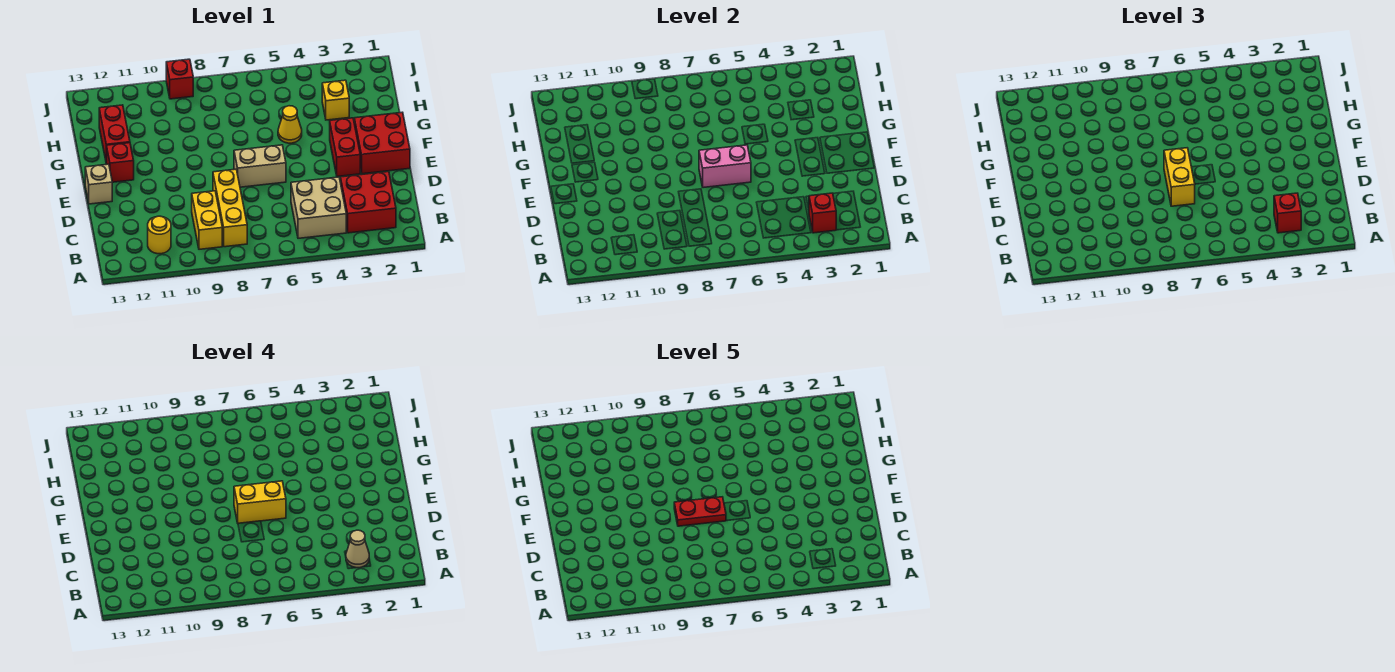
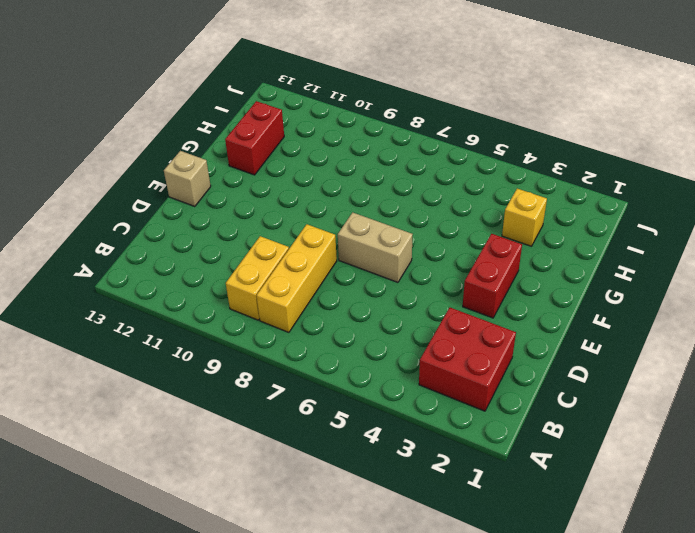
none -> tan brick B4:C5 level 1
none -> yellow round brick B11 level 1
none -> red brick E1:F2 level 1

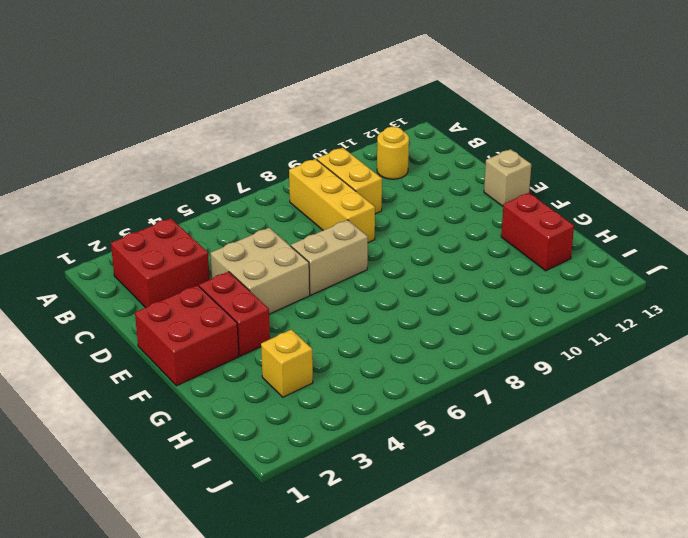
tan brick D4:E5 level 1 -> tan brick B4:C5 level 1
none -> red brick F12 level 1
none -> yellow cone G5 level 1
none -> red brick J9 level 1

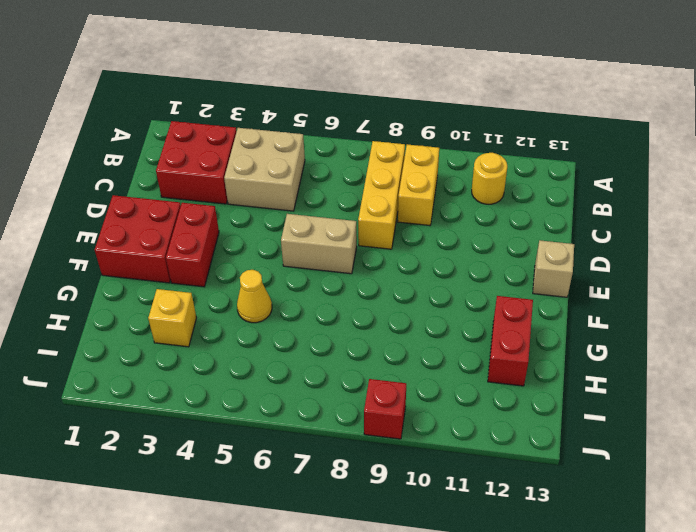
none -> red brick F12 level 1
none -> red brick B3 level 2
none -> pink brick E6:E7 level 2

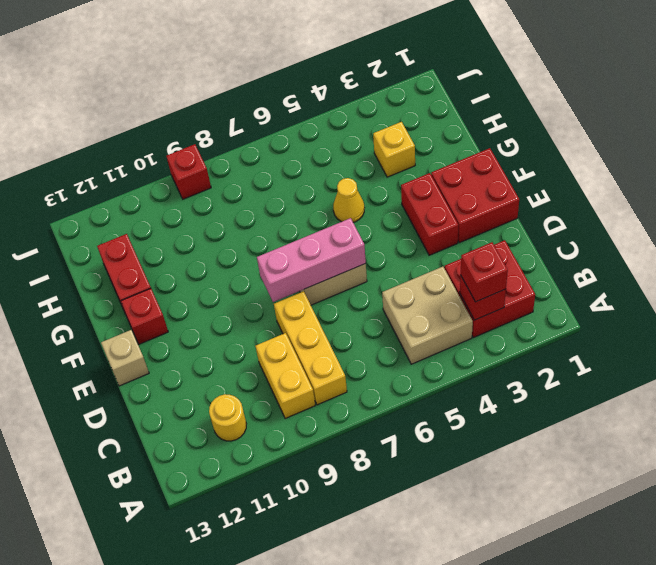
pink brick E6:E8 level 2 -> pink brick E6:E7 level 2
none -> yellow brick D7:E7 level 3
none -> tan cone B3 level 4
none -> yellow brick E6:E7 level 4

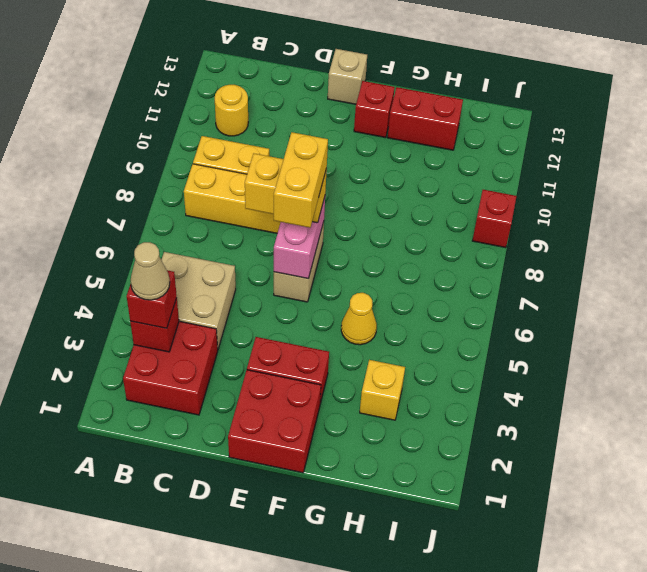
none -> red plate E7:E8 level 5

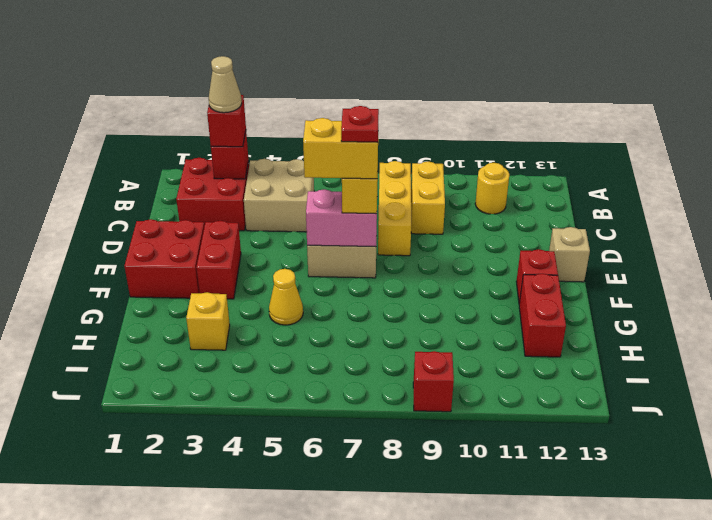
red plate E7 level 5 -> red plate E7:E8 level 5

